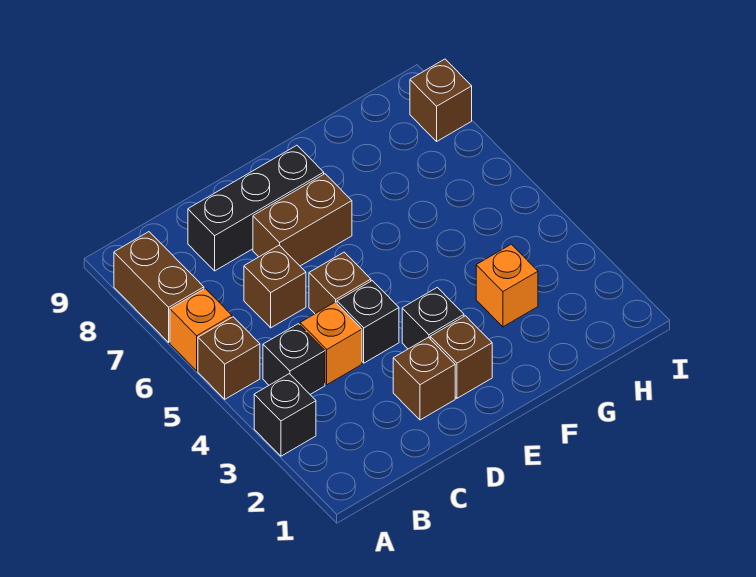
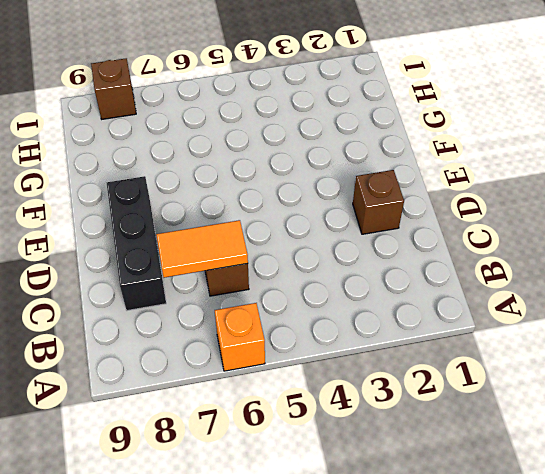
orange tile C6:C7 level 2 -> none
none -> black brick A3 level 1
none -> brown brick A5 level 1
none -> brown brick A7:A8 level 1

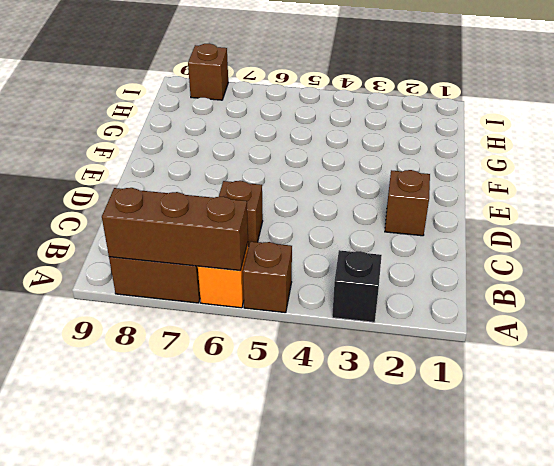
brown brick A6:A8 level 2 -> none
none -> black brick B4 level 1
none -> orange brick C4 level 1
none -> black brick C8:E8 level 1

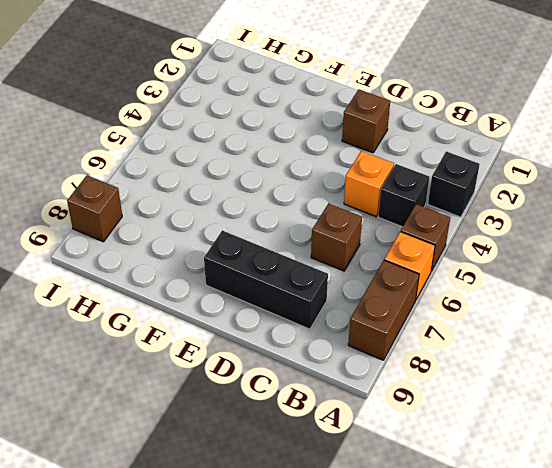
none -> black brick D4 level 1
none -> brown brick D5 level 1
none -> brown brick D7:E7 level 1

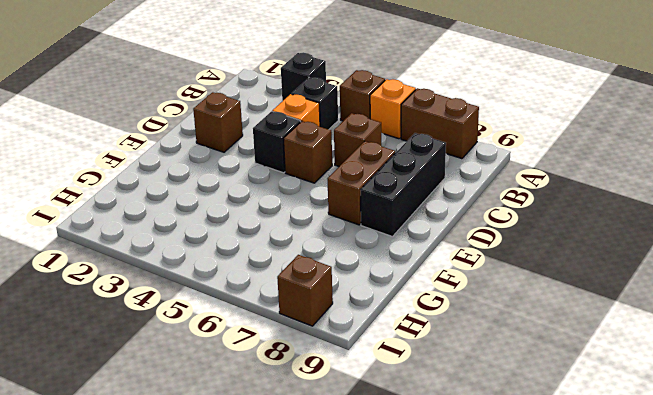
none -> brown brick E2 level 1
none -> black brick E3 level 1
none -> orange brick G3 level 1

